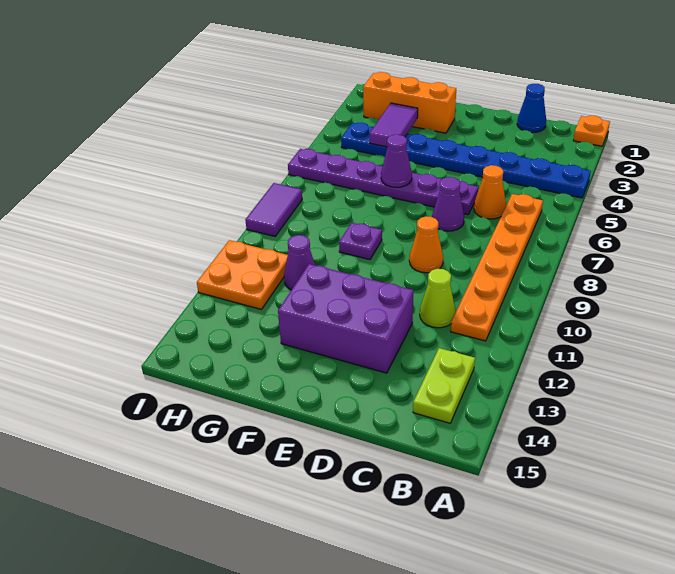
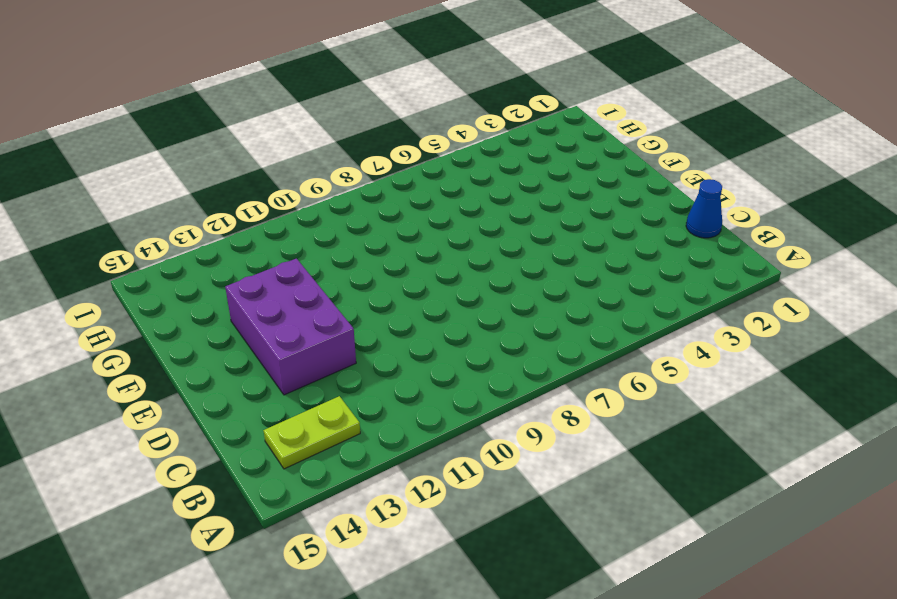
none -> orange plate A1 level 1
none -> blue plate A4:H4 level 1
none -> orange plate B6:B11 level 1

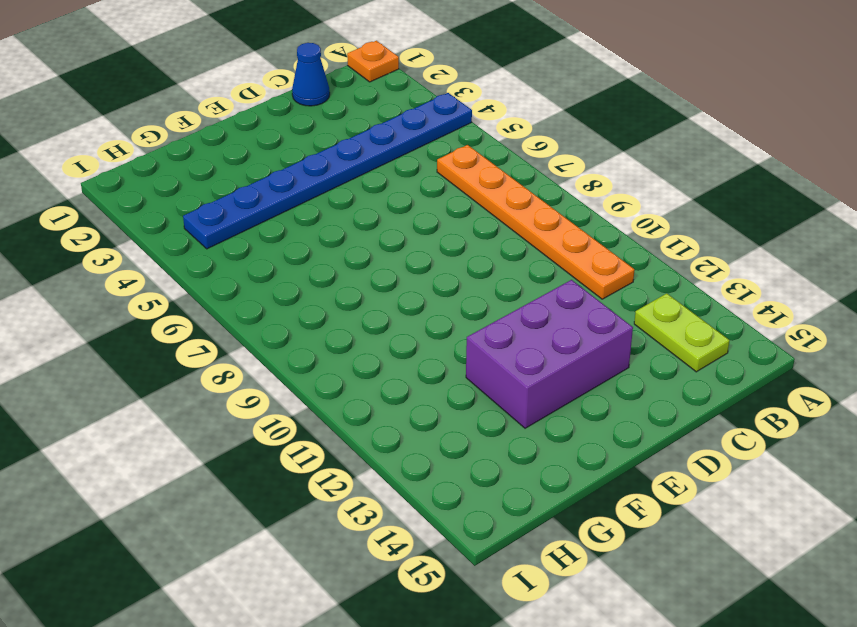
none -> orange cone C6 level 1
none -> lime cone C11 level 1
none -> purple plate D6:I6 level 1

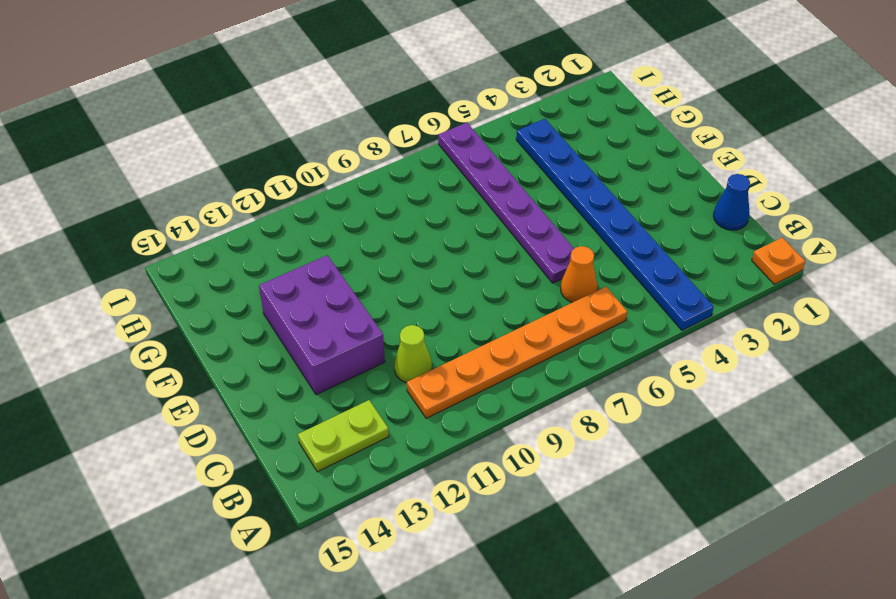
none -> purple cone D7 level 1
none -> orange cone D9 level 1
none -> orange brick F2:H2 level 1

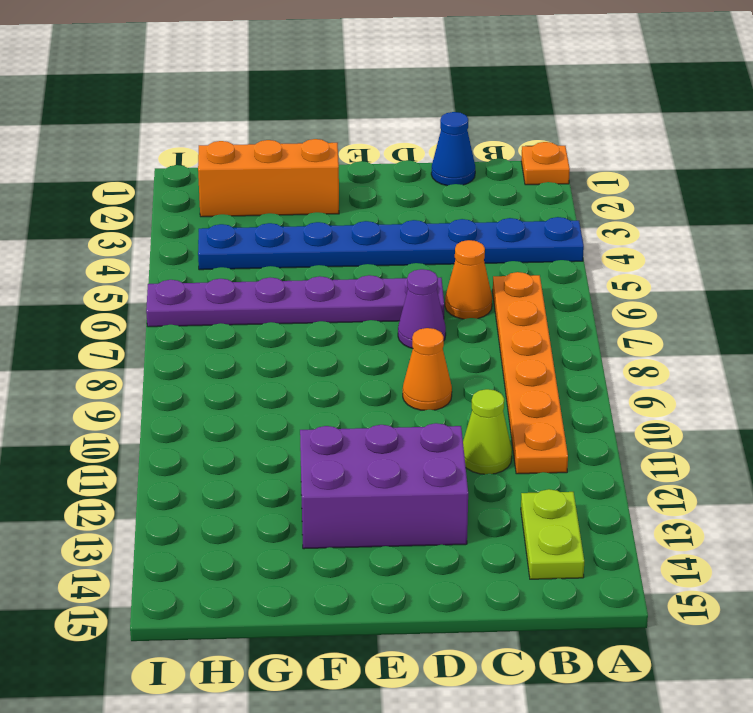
none -> purple plate F9 level 1
none -> purple cone G11 level 1
none -> orange plate H11:I12 level 1

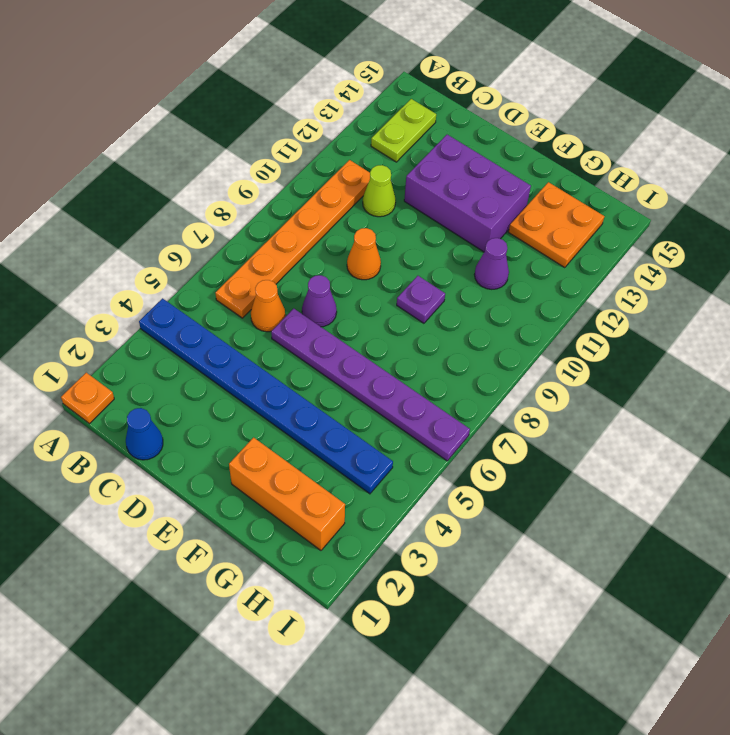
orange plate G13:H14 level 1 -> orange plate H11:I12 level 1
none -> purple tile I8:I9 level 1
none -> purple cone F6 level 2
none -> purple tile G3:G4 level 2

